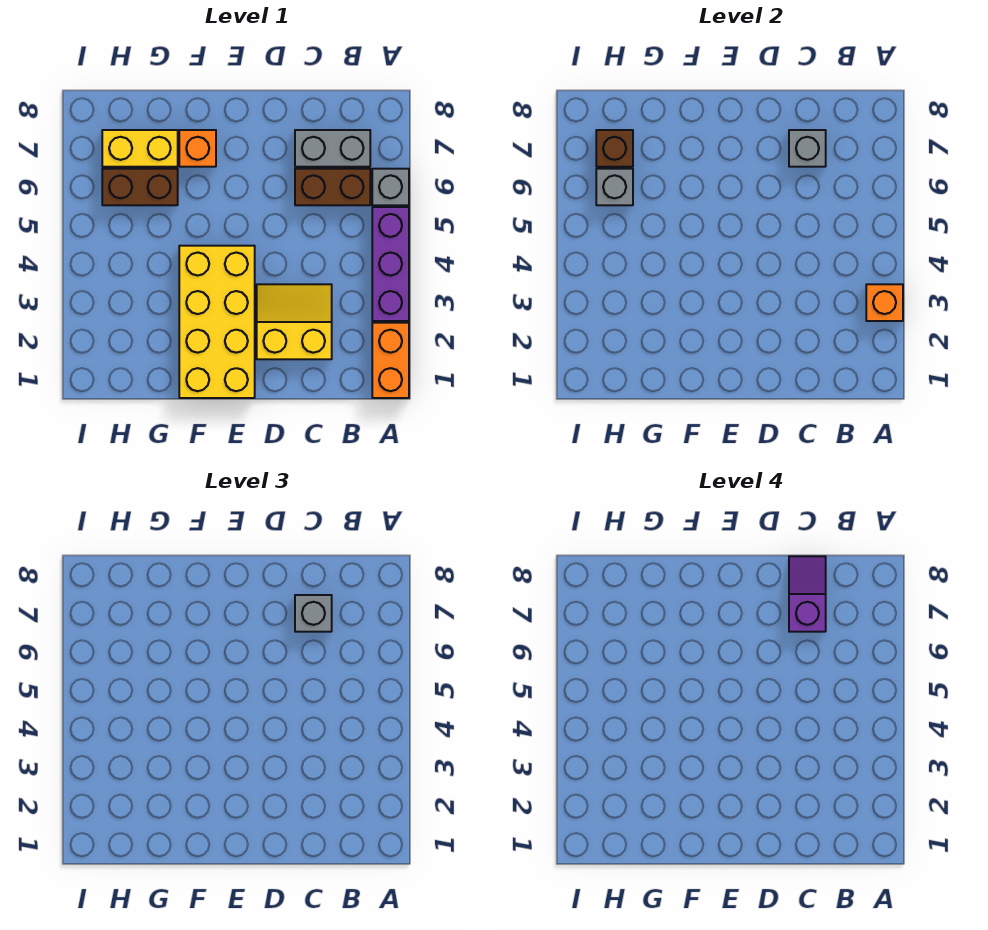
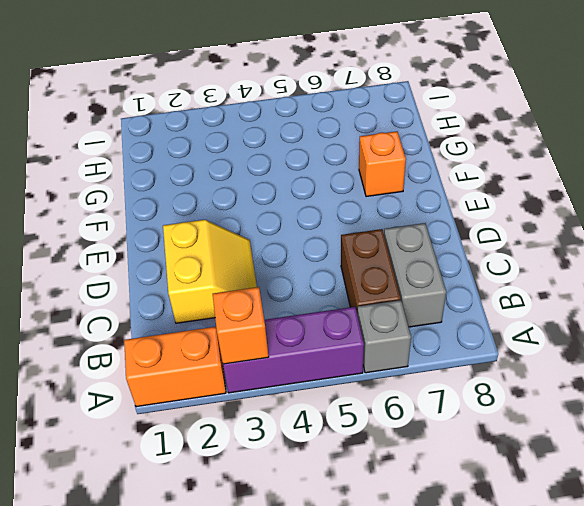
none -> yellow brick E1:F4 level 1
none -> brown brick G6:H6 level 1
none -> yellow brick G7:H7 level 1

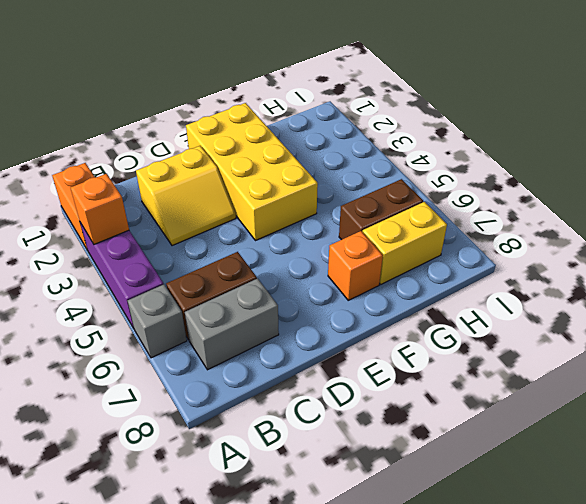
none -> grey brick C7 level 2
none -> grey brick H6 level 2
none -> brown brick H7 level 2

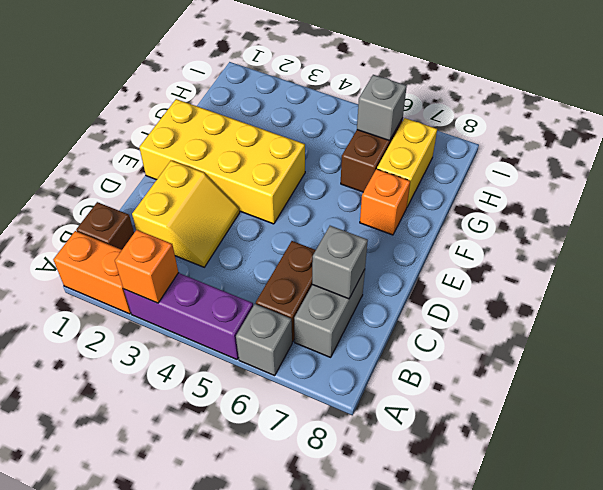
brown brick B1 level 1 -> brown brick H7 level 2
none -> grey brick C7 level 3
none -> purple slope C7:C8 level 4 top 7

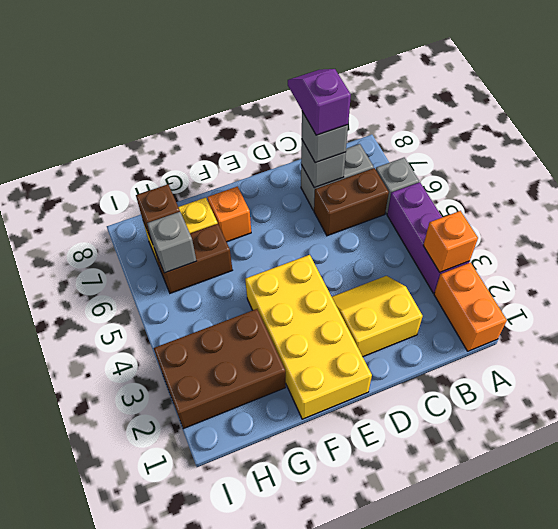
brown brick G2:I3 level 1 -> none

